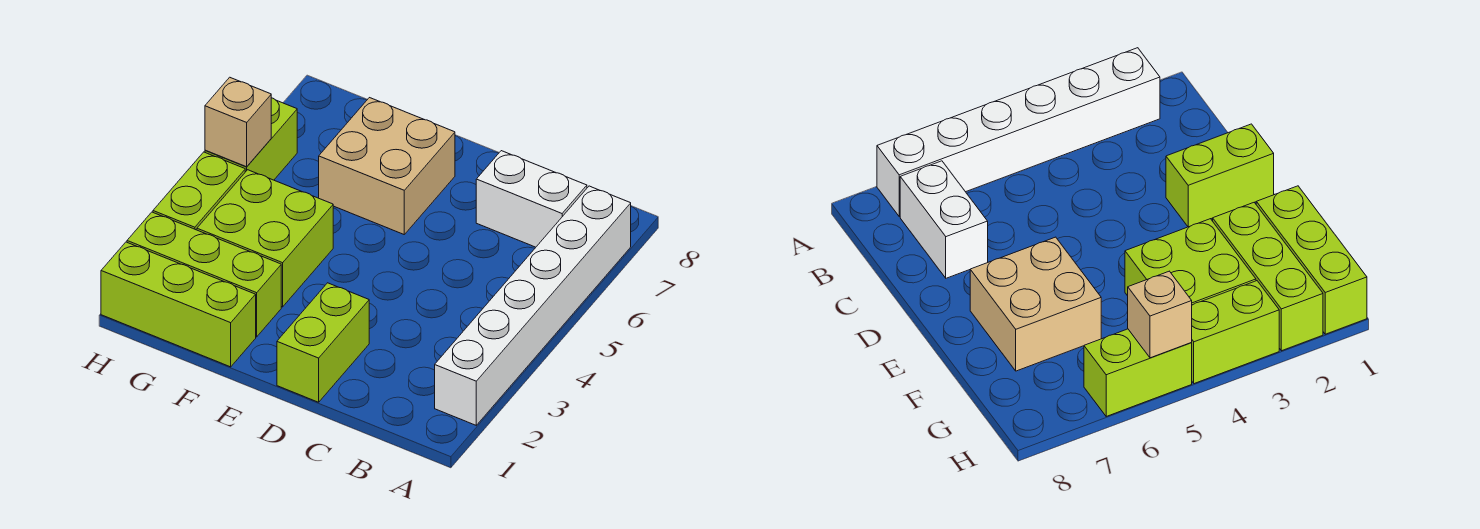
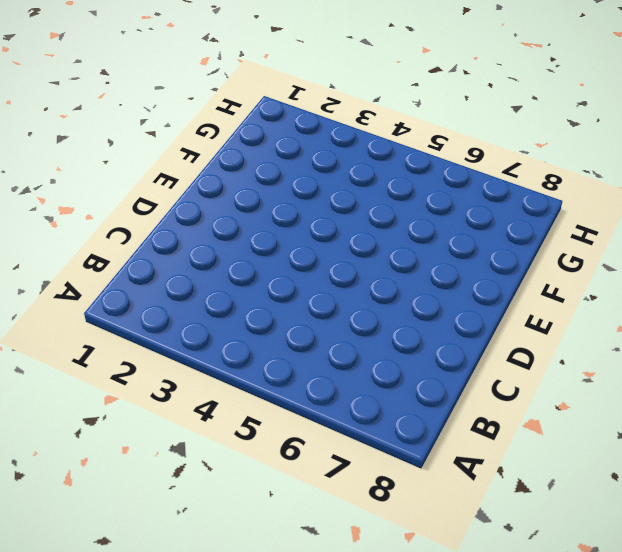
none -> white brick A2:A7 level 1
none -> white brick B7:C7 level 1

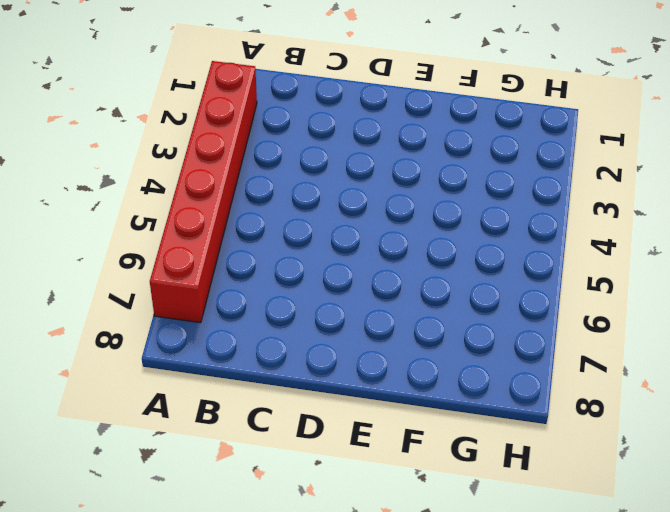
red brick A2:A7 level 1 -> white brick A2:A7 level 1
none -> white brick B7:C7 level 1
none -> lime brick D1:D2 level 1

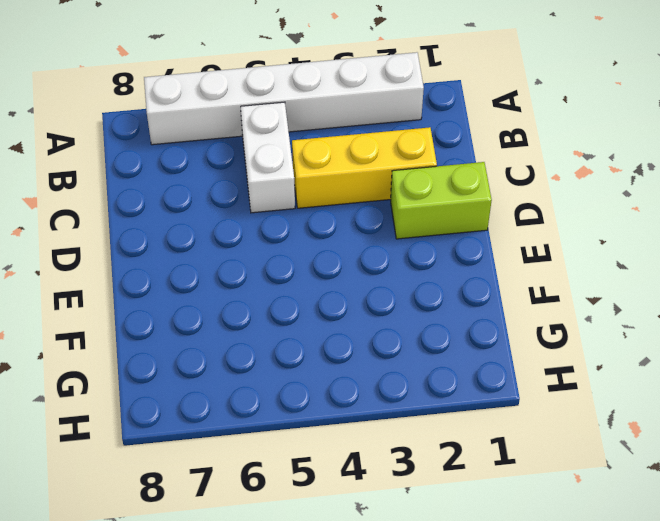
white brick B5:C5 level 1 -> white brick B7:C7 level 1
yellow brick C2:C4 level 1 -> none
none -> tan brick E6:F7 level 1
none -> lime brick F1:H1 level 1

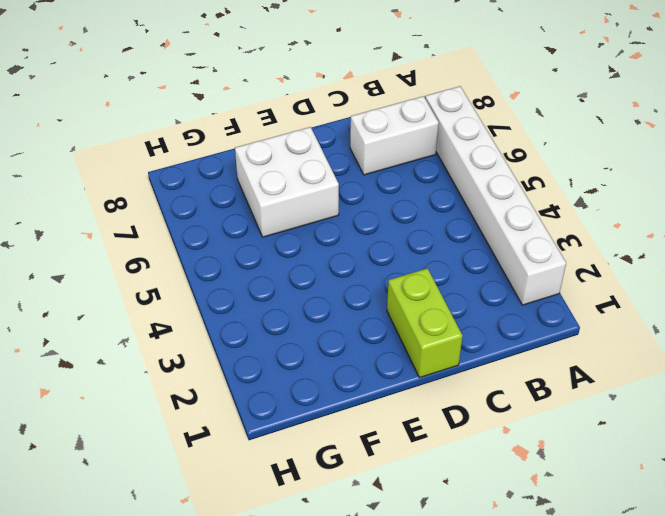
white brick E6:F7 level 1 -> tan brick E6:F7 level 1
none -> lime brick F1:H1 level 1
none -> lime brick F2:H2 level 1

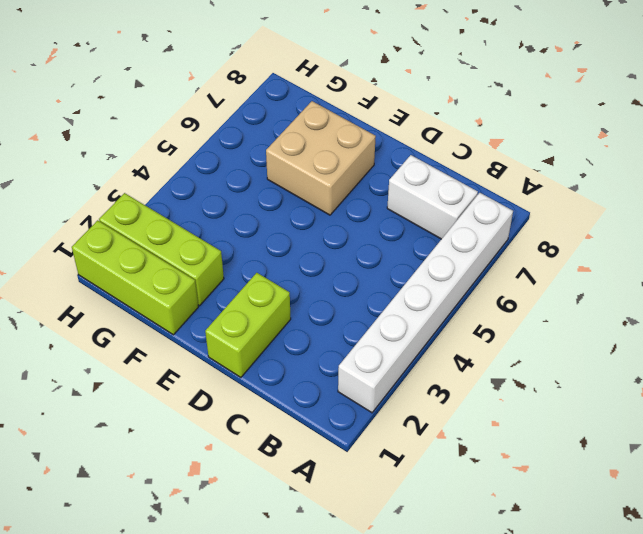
none -> lime brick F3:G4 level 1
none -> lime brick H3:H4 level 1

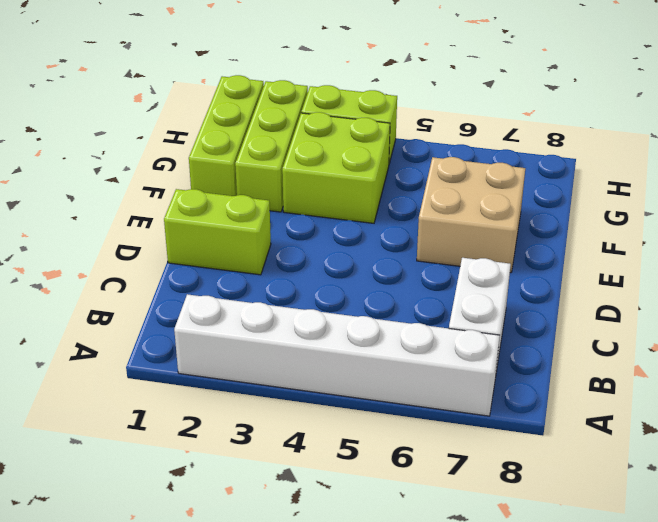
none -> lime brick H5:H6 level 1
none -> tan brick H5 level 2

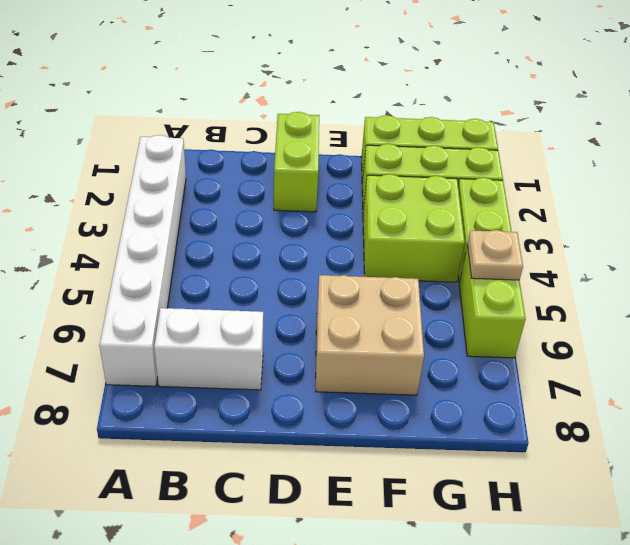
tan plate H5 level 2 -> tan brick H5 level 2

